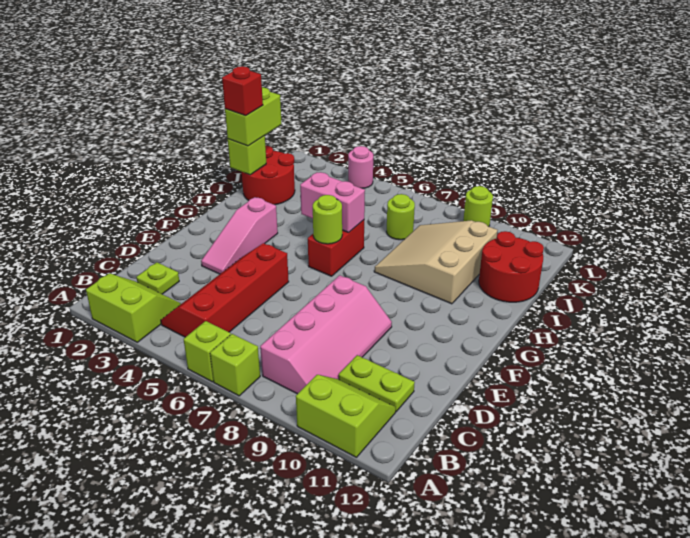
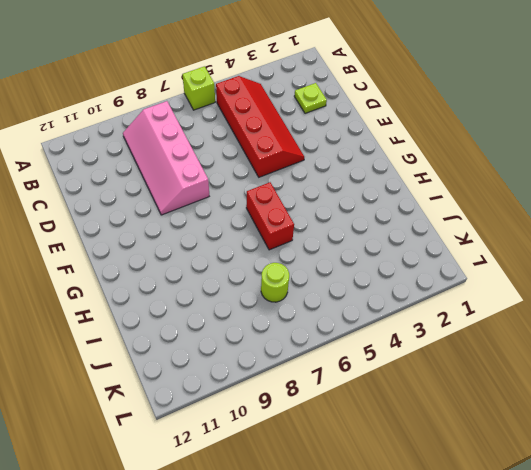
none -> lime slope A2:B3 level 1 top A
none -> lime brick A7 level 1
none -> lime slope A10:B11 level 1 top A

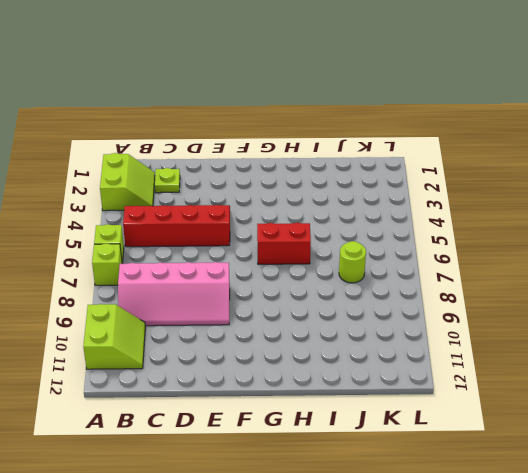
none -> lime plate C10:C11 level 1
none -> pink slope E3:G3 level 1 top G
none -> tan slope H8:J10 level 1 top 10

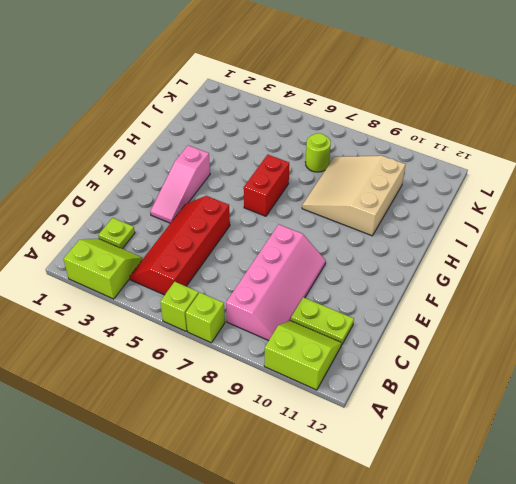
none -> red round brick I1:J2 level 1
none -> red round brick I11:J12 level 1
none -> pink round brick L4 level 1

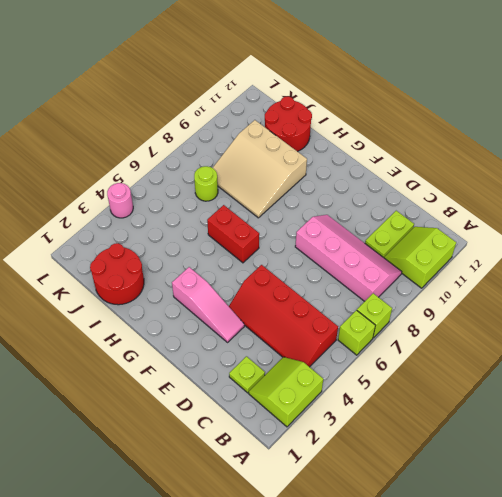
none -> lime round brick L9 level 1
none -> lime round brick G6 level 2
none -> pink brick H5:H6 level 2

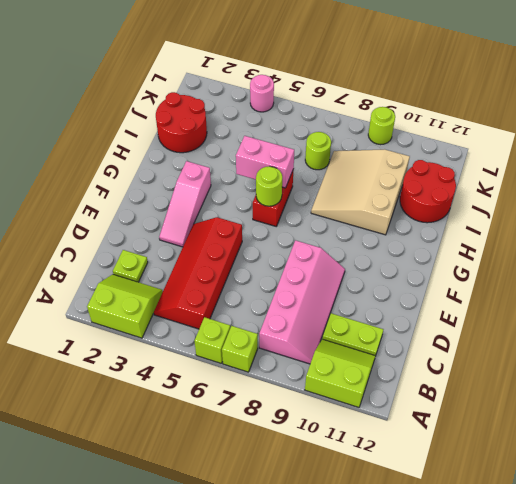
none -> lime brick I1 level 2
none -> lime brick I1:J1 level 3
none -> red brick I1 level 4

